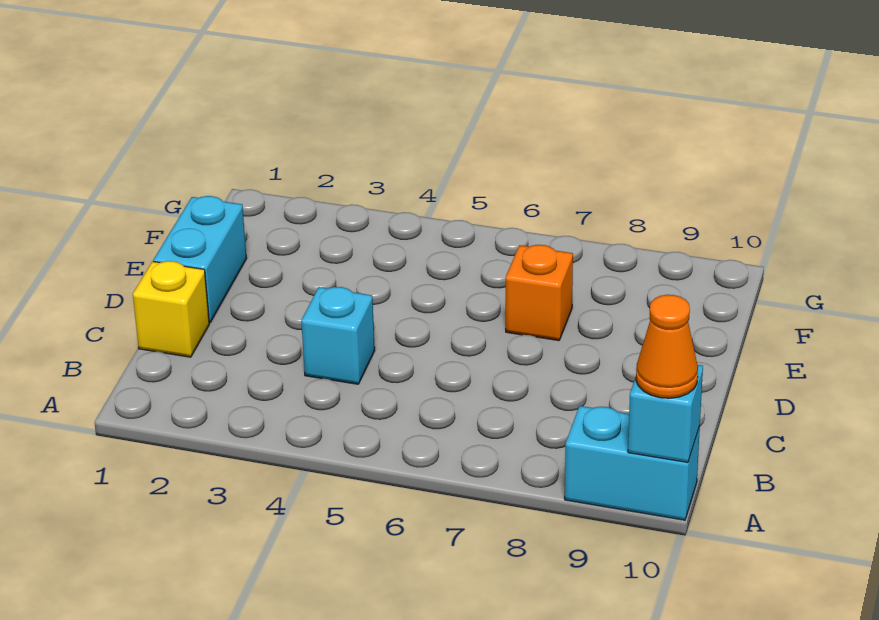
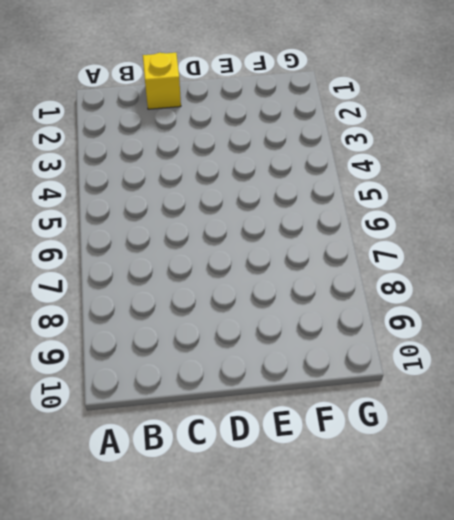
none -> cyan brick A9:A10 level 1
none -> cyan brick C4 level 1

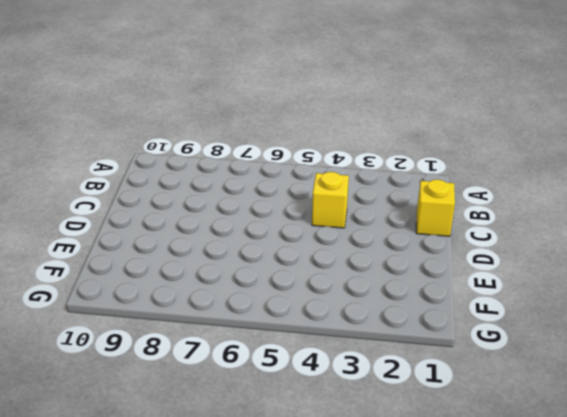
yellow brick C4 level 1 -> cyan brick C4 level 1
none -> cyan brick A9:A10 level 1
none -> cyan brick D1:E1 level 1

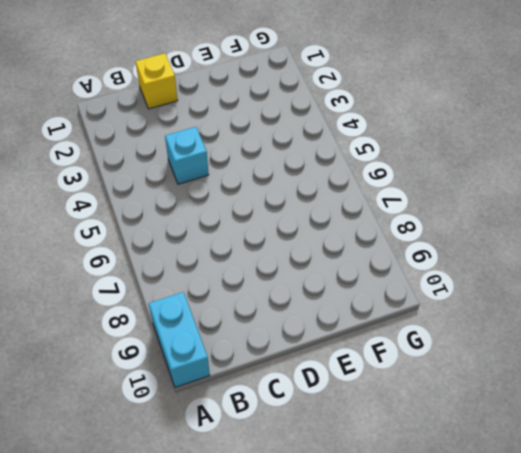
none -> cyan brick D1:E1 level 1
none -> orange brick E7 level 1

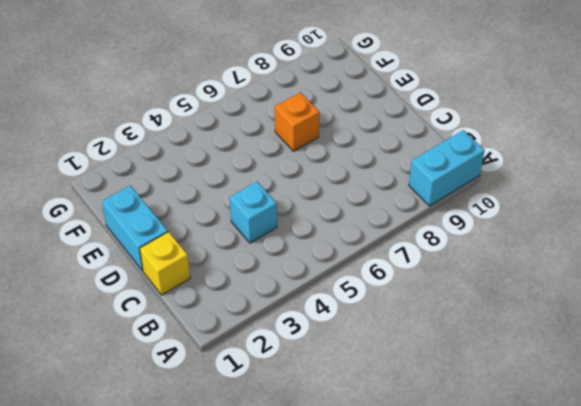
none -> cyan brick A10 level 2
none -> orange cone A10 level 3

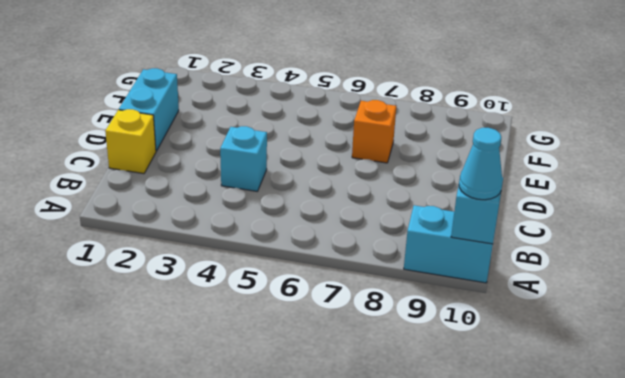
cyan cone A10 level 3 -> orange cone A10 level 3

